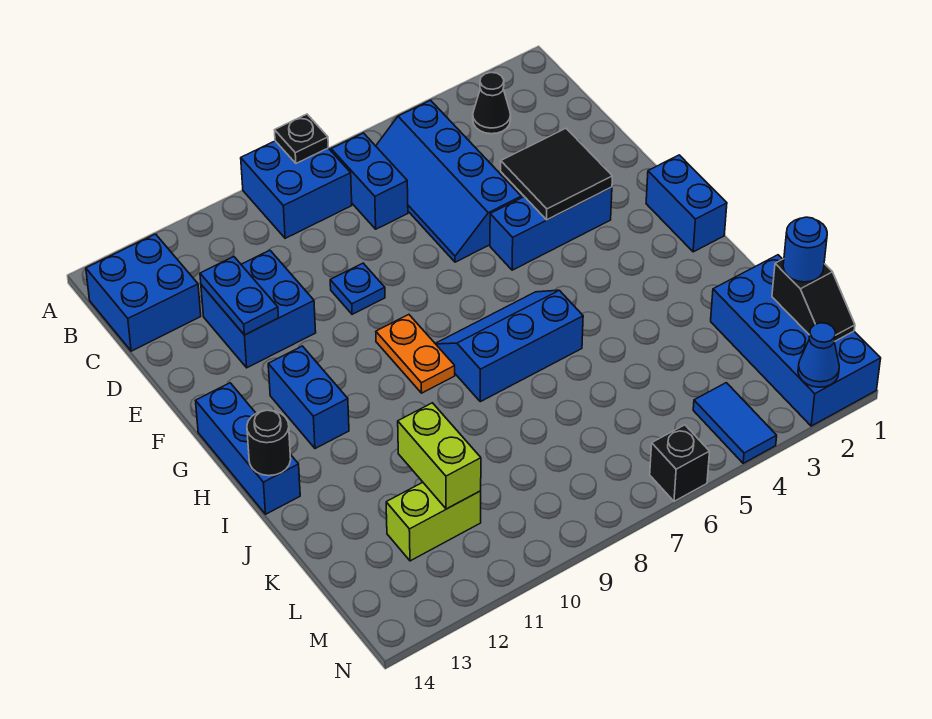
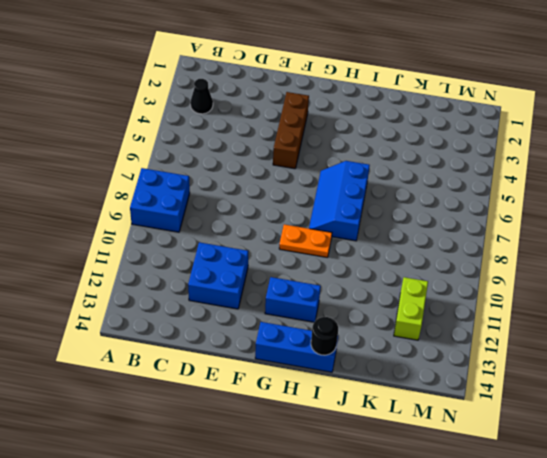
brown brick F3:F5 level 1 -> blue brick F3:F5 level 1
none -> blue slope B5:E6 level 1 top 5
none -> blue brick B7:C7 level 1
none -> blue brick B13:C14 level 1

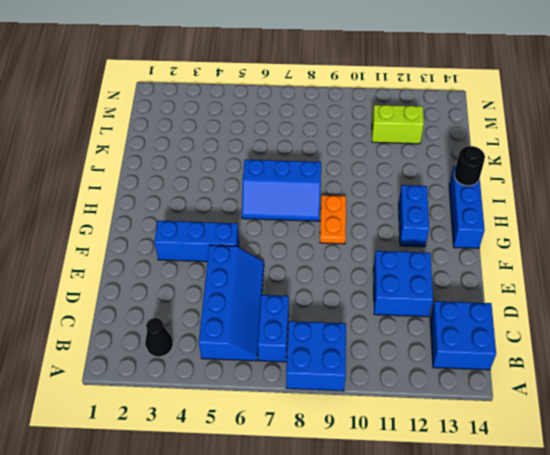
none -> blue plate E9 level 1
none -> blue brick G1:H1 level 1
none -> blue brick K1:N2 level 1

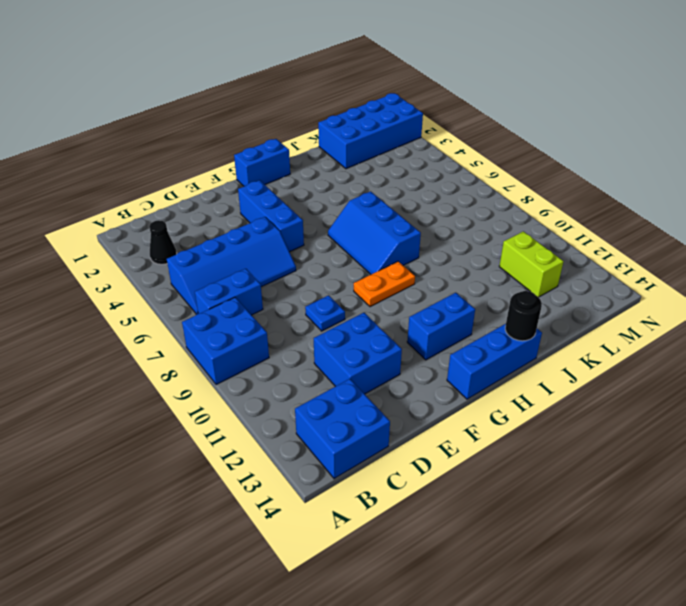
none -> blue tile M4:N4 level 1
none -> black brick N6 level 1
none -> black plate A8 level 2

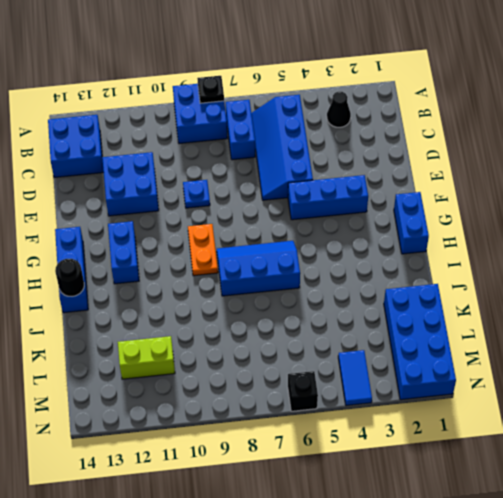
none -> blue plate D12:E12 level 2
none -> black tile E3:F4 level 2
none -> lime brick K11:L11 level 2

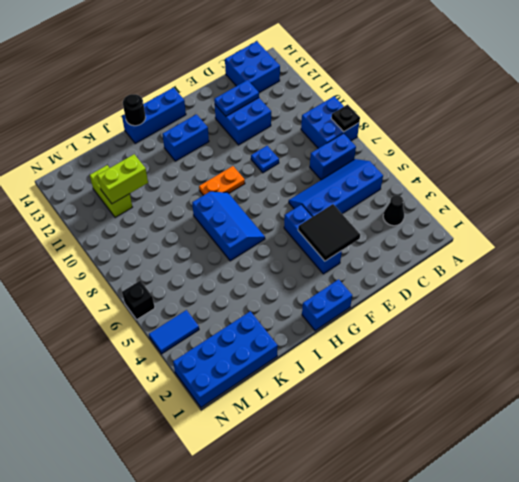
none -> black slope L1:M1 level 2 top L
none -> blue cone N2 level 2
none -> blue round brick L1 level 3

